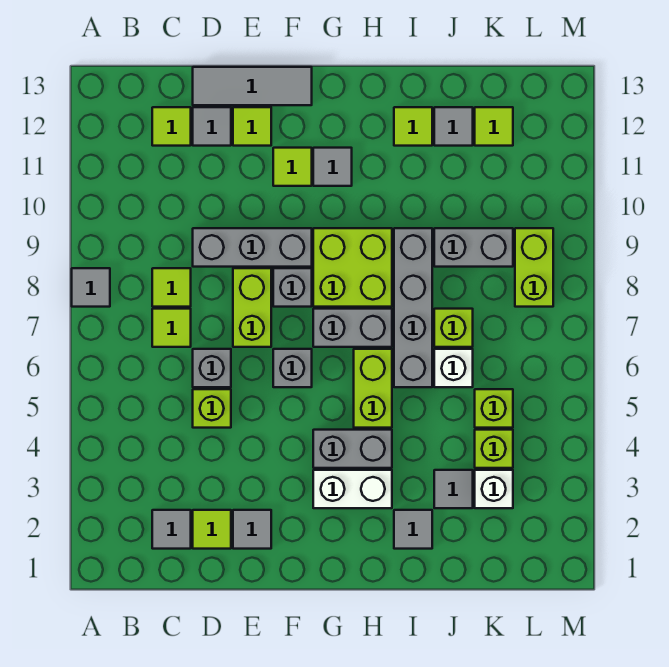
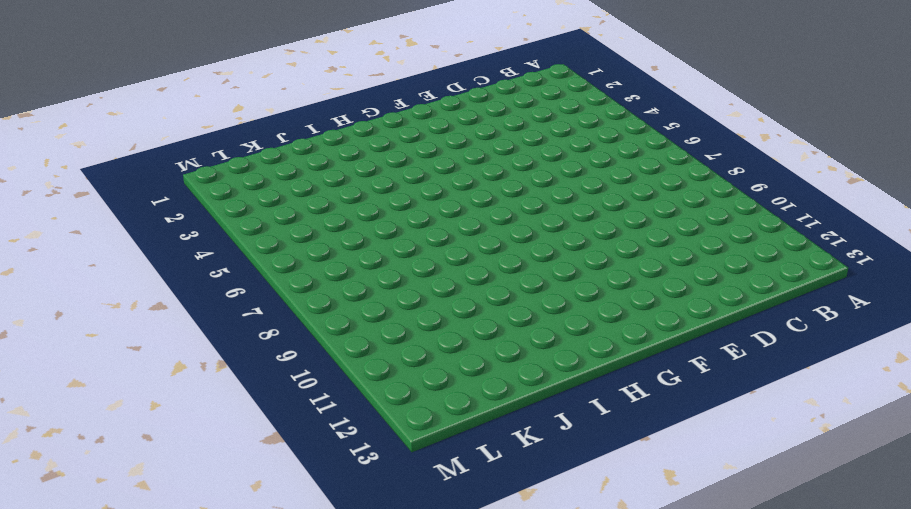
none -> grey tile A8 level 1
none -> grey tile C2 level 1
none -> lime tile C7 level 1
none -> lime tile C8 level 1

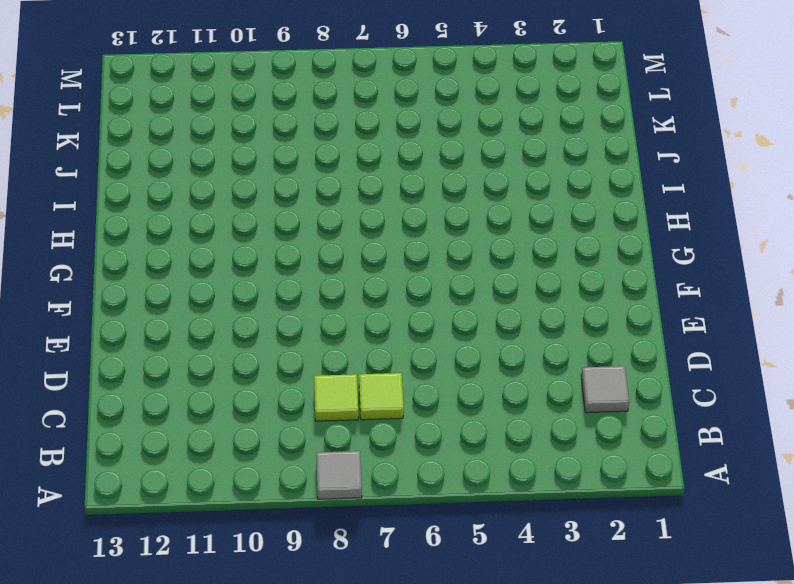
none -> lime tile C12 level 1
none -> lime tile D2 level 1
none -> lime brick D5 level 1
none -> grey brick D6 level 1

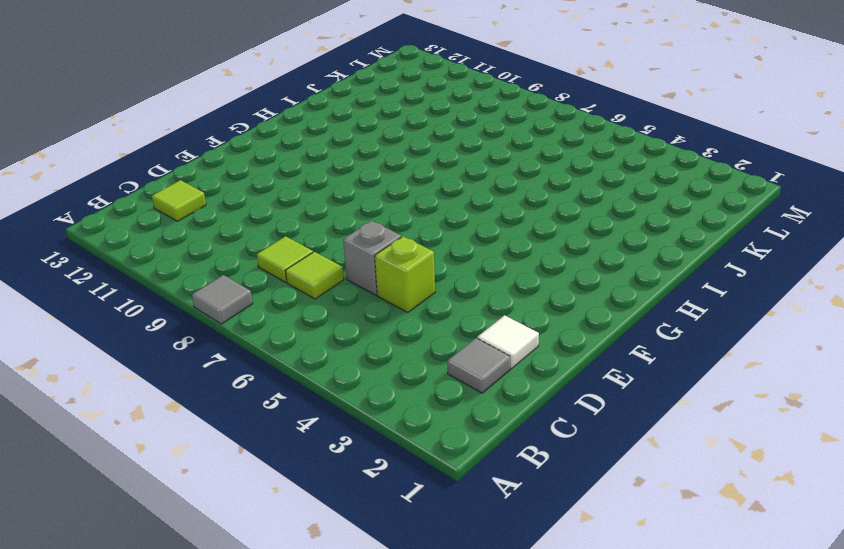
white tile D2 level 1 -> lime tile D2 level 1
none -> grey brick D9:F9 level 1
none -> grey tile D12 level 1
none -> grey tile D13:F13 level 1
none -> grey tile E2 level 1

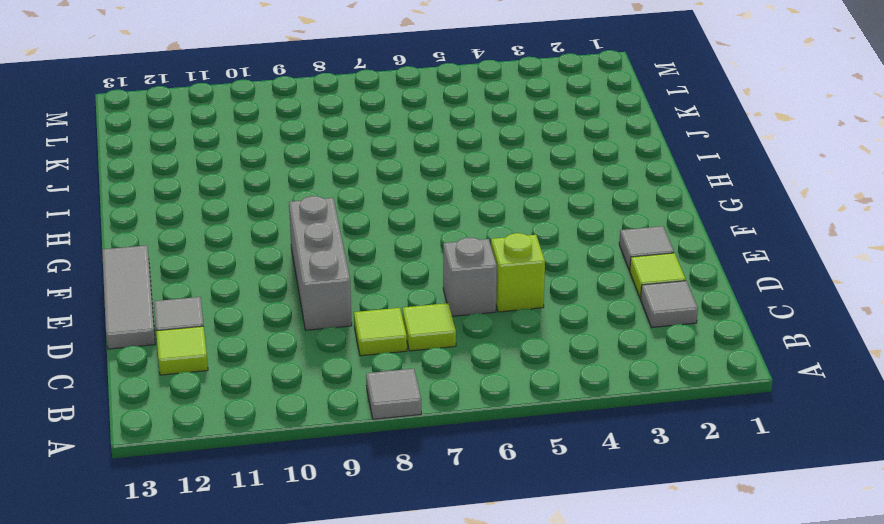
none -> lime brick E7:E8 level 1
none -> lime tile E12 level 1
none -> grey brick F6 level 1
none -> grey brick F8 level 1

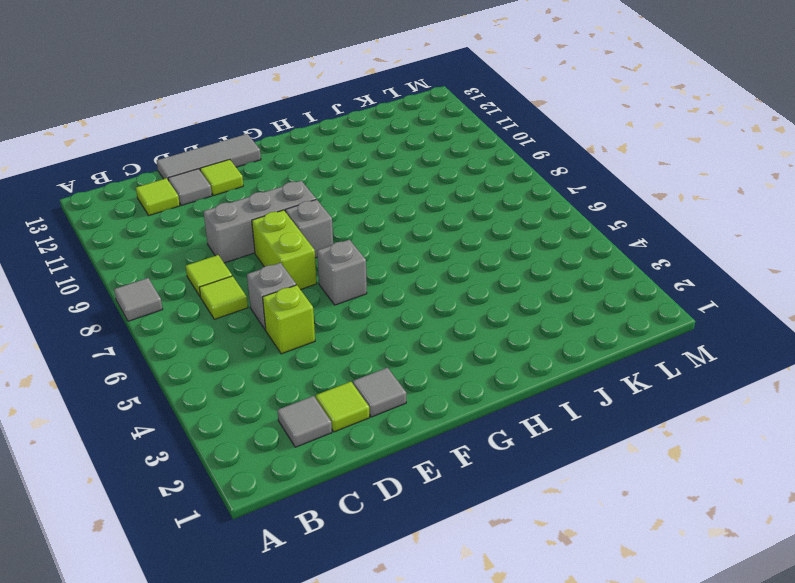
none -> lime tile F11 level 1
none -> white brick G3:H3 level 1
none -> grey brick G4:H4 level 1
none -> grey brick G7:H7 level 1

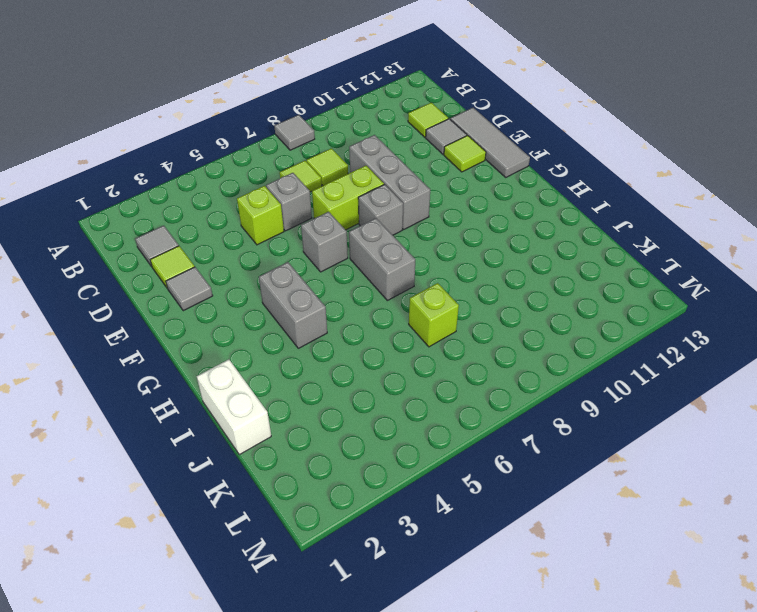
white brick I1:J1 level 1 -> white brick G3:H3 level 1
none -> lime tile F11 level 1
none -> lime brick G8:H9 level 1
none -> grey tile G11 level 1
none -> lime brick H5:H6 level 1

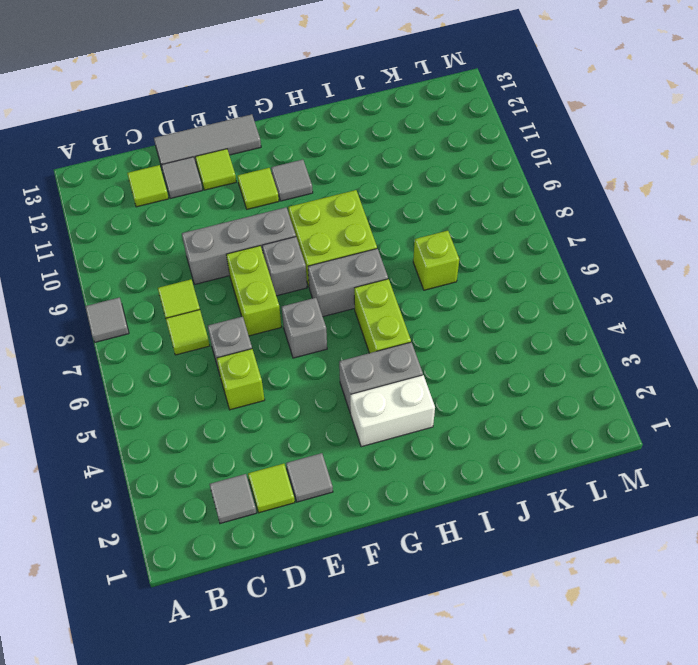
none -> grey tile I2 level 1
none -> grey brick I6:I9 level 1
none -> lime tile I12 level 1
none -> grey tile J3 level 1

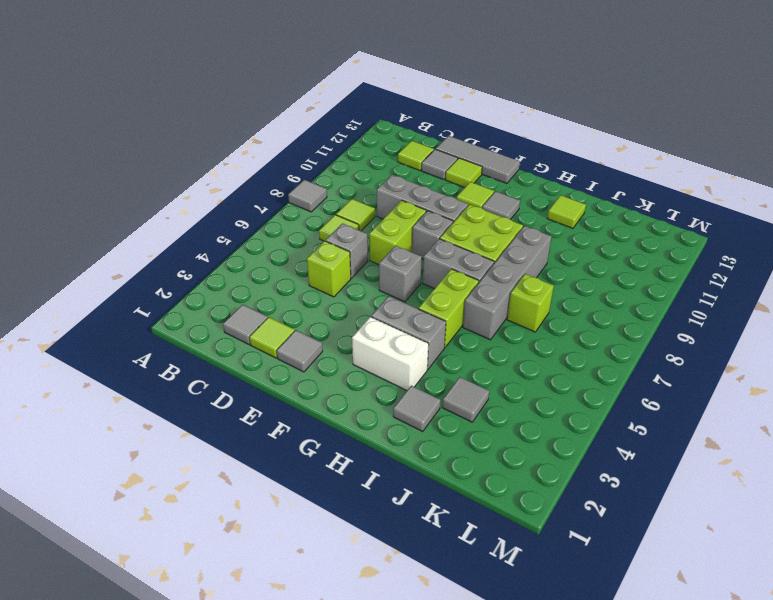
none -> white brick J6 level 1
none -> grey brick J9:K9 level 1
none -> grey tile J12 level 1
none -> white brick K3 level 1

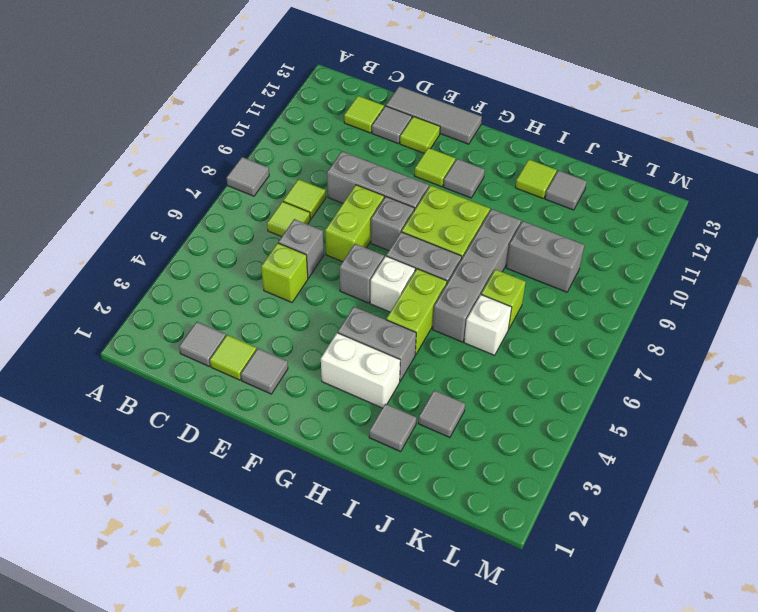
white brick G6 level 1 -> white brick K3 level 1
none -> lime brick K4 level 1
none -> lime brick K5 level 1
none -> lime tile K12 level 1
none -> lime brick L8:L9 level 1

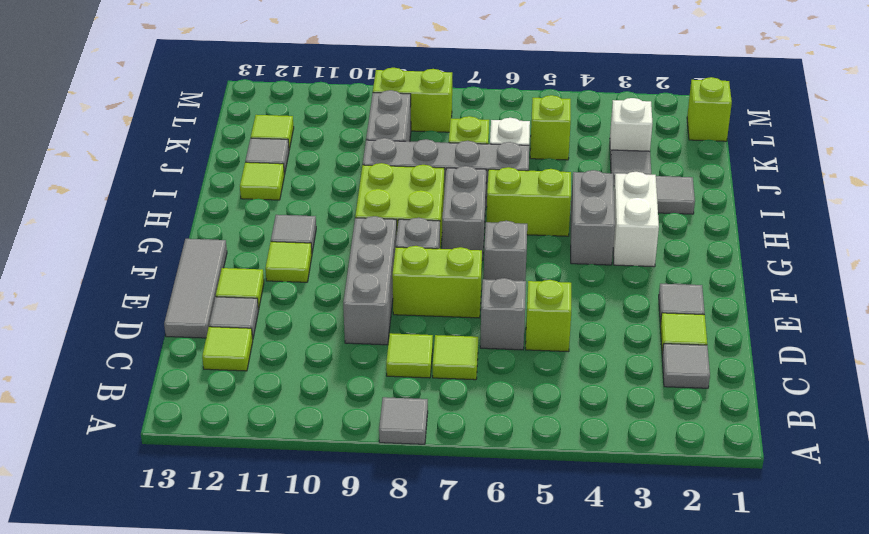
lime brick L1 level 1 -> lime brick K4 level 1

